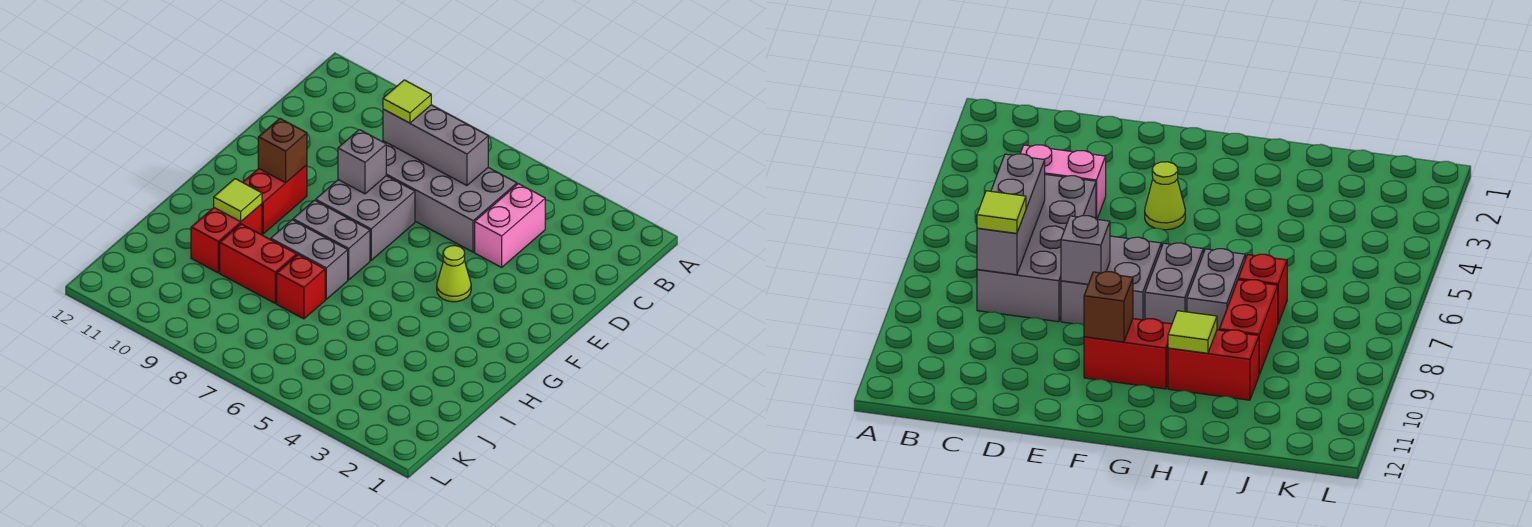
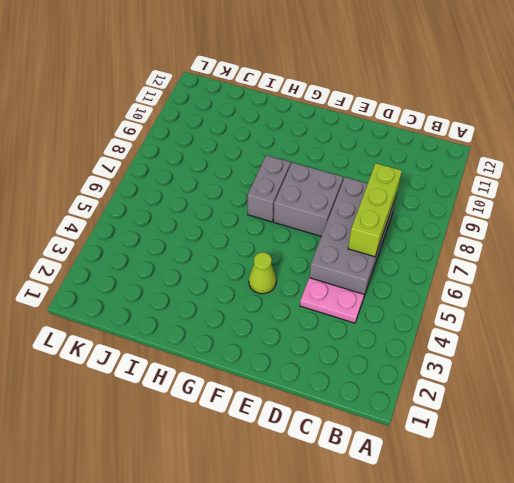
pink plate C4:D4 level 1 -> pink brick C4:D4 level 1
lime brick C6:C8 level 2 -> grey brick C6:C8 level 2
none -> red brick F10:G10 level 1
none -> grey brick H7:H8 level 1
none -> red brick H10:I10 level 1

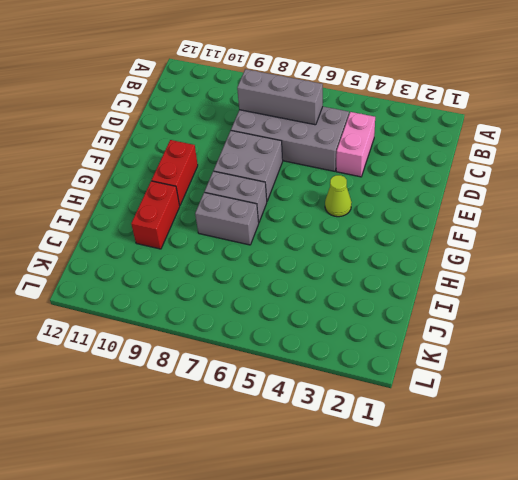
none -> red brick I7 level 1
none -> red brick I8:I9 level 1
none -> grey brick E8 level 2

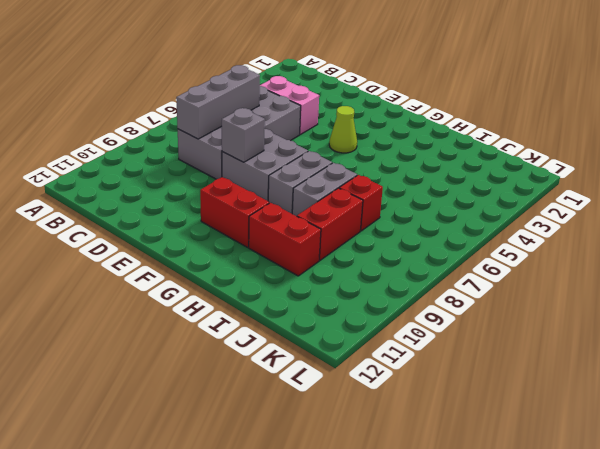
none -> brown brick F10 level 2
none -> lime tile H10 level 2
none -> lime tile C8 level 3

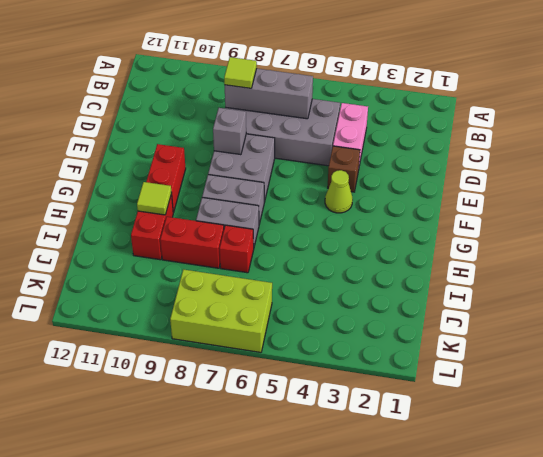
brown brick E4 level 1 -> brown brick F10 level 2
lime brick K6:L8 level 1 -> none

